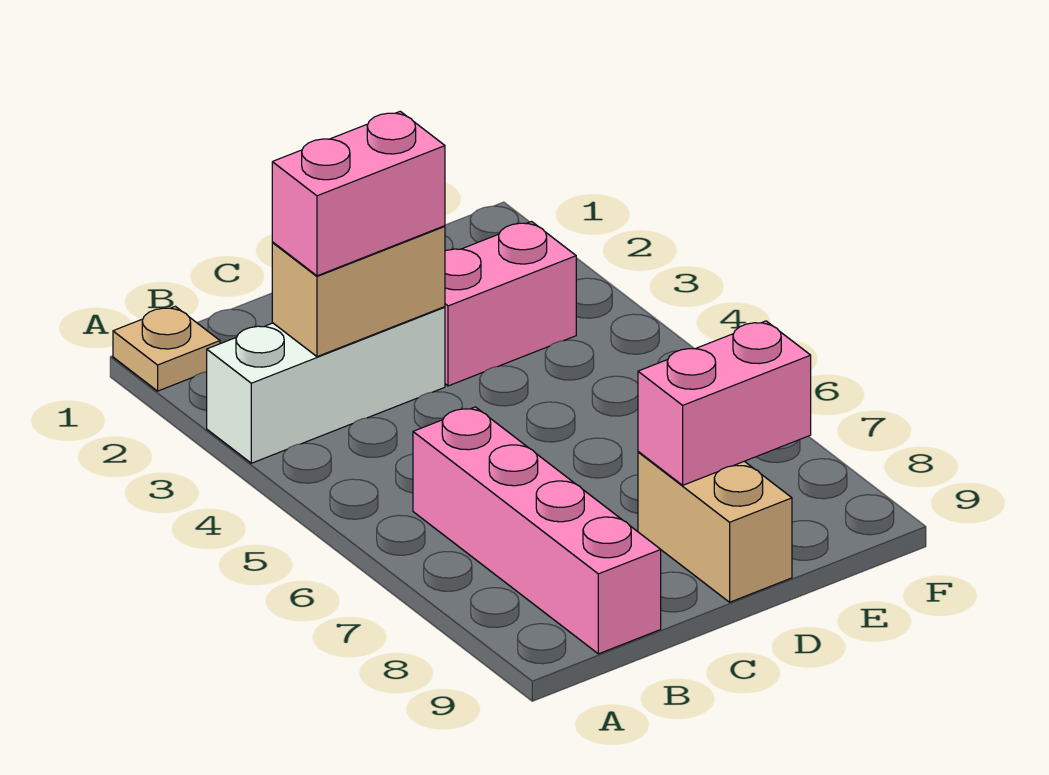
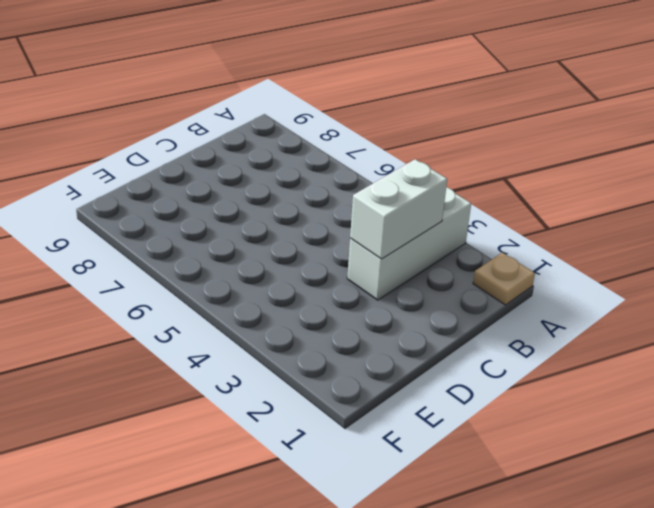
white brick B3:C3 level 2 -> tan brick B3:C3 level 2
none -> pink brick B6:B9 level 1
none -> pink brick D3:E3 level 1

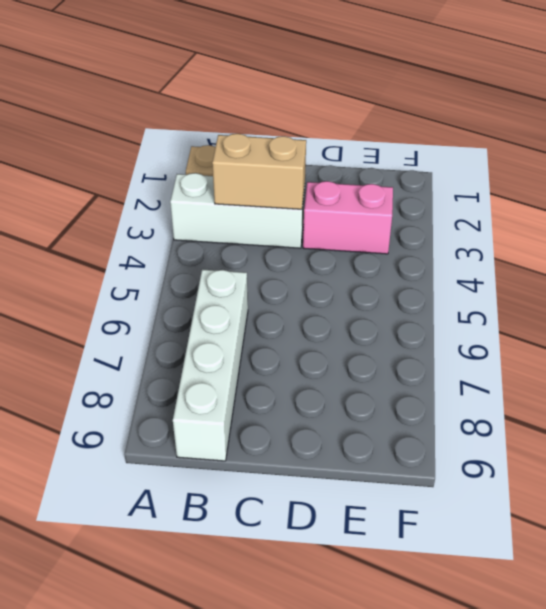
white brick B6:B9 level 1 -> pink brick B6:B9 level 1
none -> tan brick D8:D9 level 1
none -> pink brick D8:E8 level 2

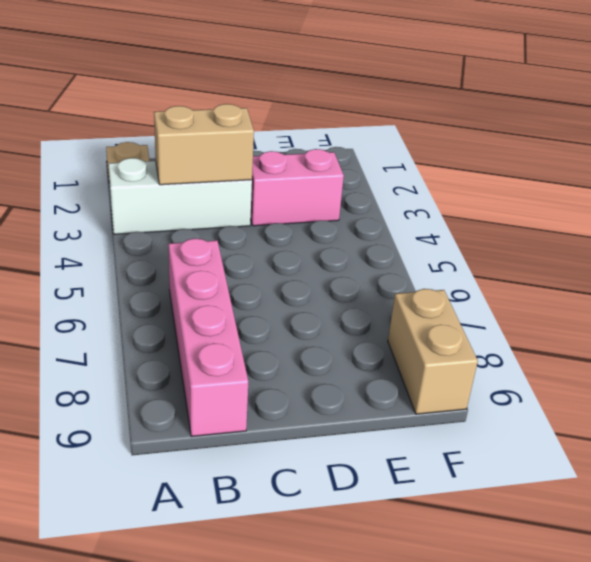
tan brick F8:F9 level 1 -> tan brick D8:D9 level 1
none -> pink brick D8:E8 level 2
none -> pink brick B3:C3 level 3

